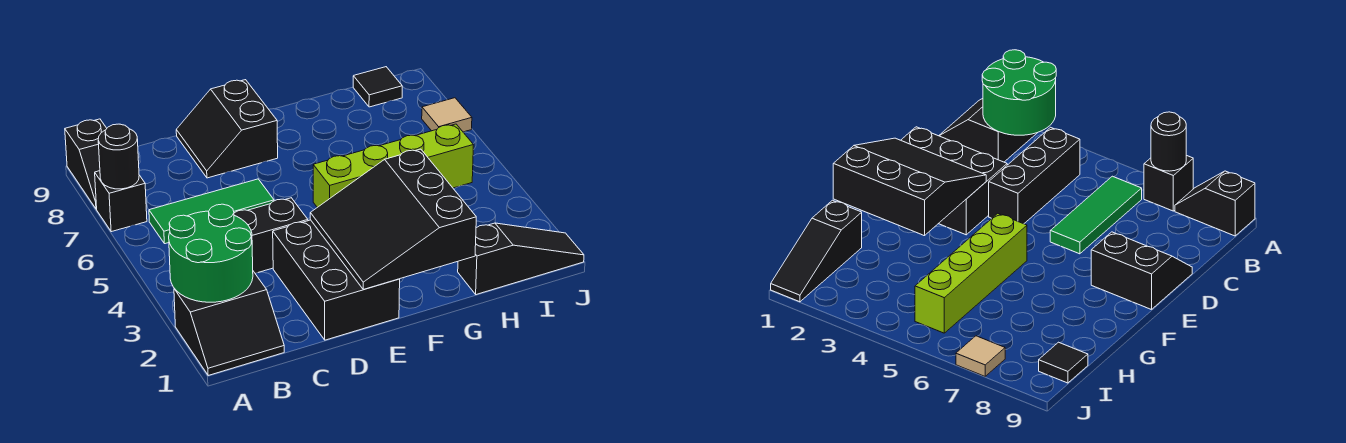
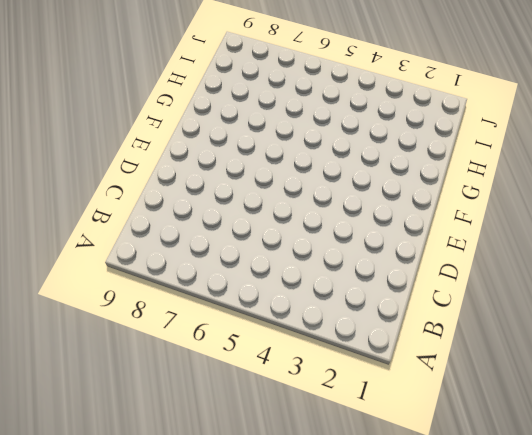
none -> black slope A1:B2 level 1 top 2
none -> black brick A7 level 1
none -> black slope A8:A9 level 1 top 9

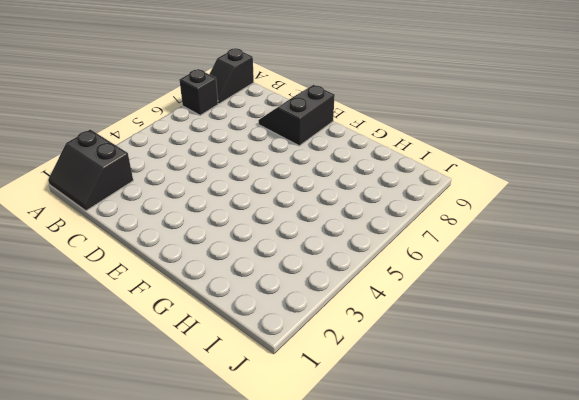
none -> black brick B4:D4 level 1
none -> green tile B6:D6 level 1
none -> black brick D1:E3 level 1

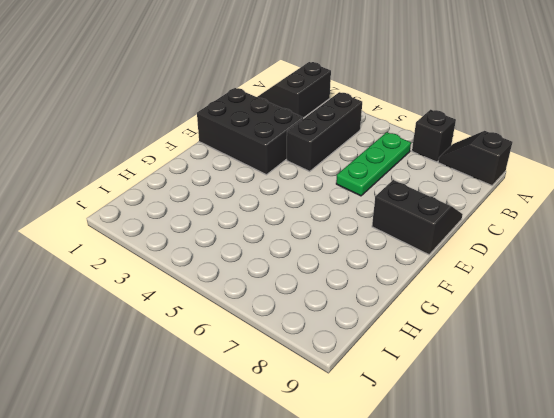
green plate B6:D6 level 1 -> green tile B6:D6 level 1
none -> lime brick F5:I5 level 1
none -> black slope H1:J1 level 1 top H
none -> black tile I9 level 1

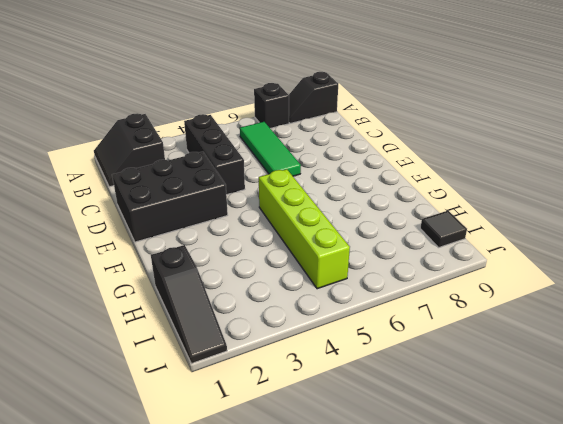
none -> black slope D8:E9 level 1 top E
none -> tan tile J7 level 1
none -> green round brick A2:B3 level 2

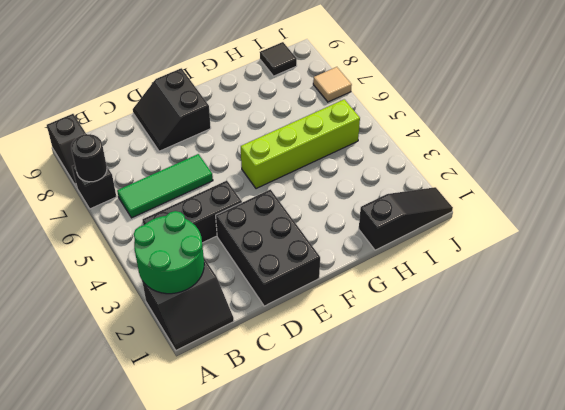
none -> black slope E1:G3 level 2 top G

